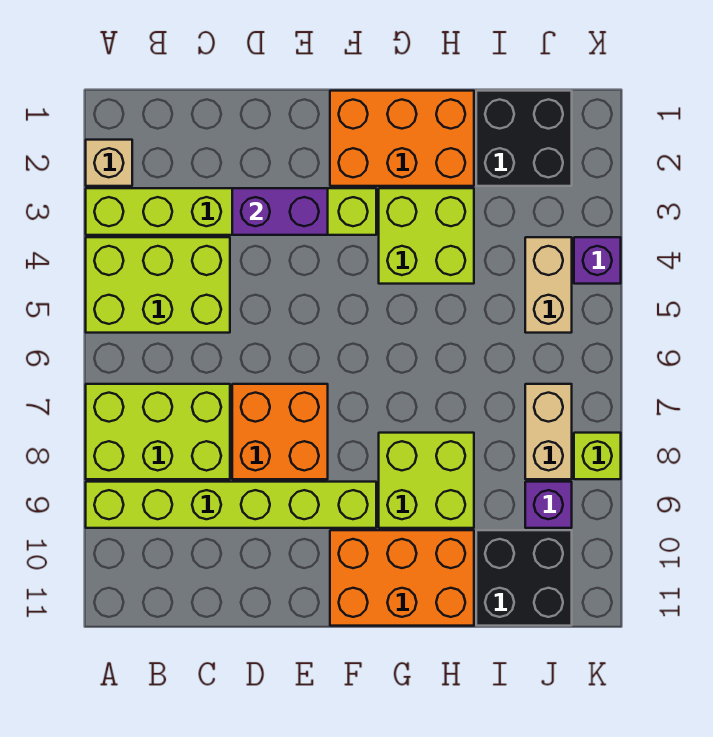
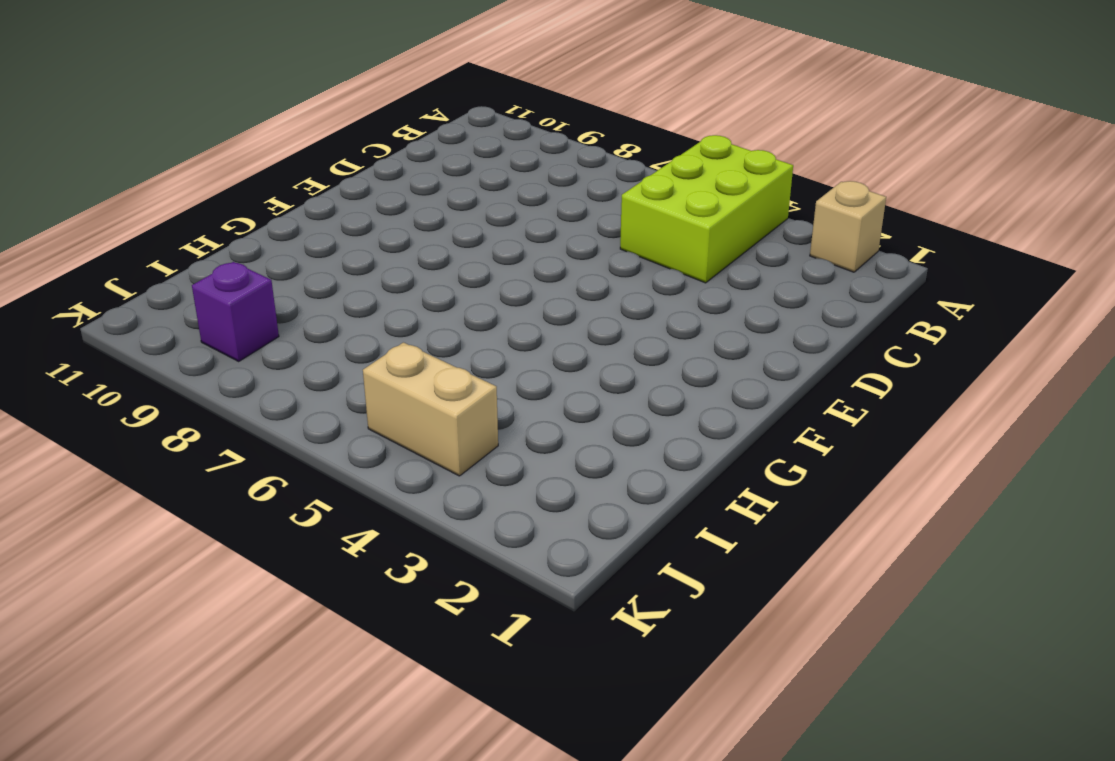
none -> lime brick A3:F3 level 1
none -> lime brick A7:C8 level 1
none -> lime brick A9:F9 level 1

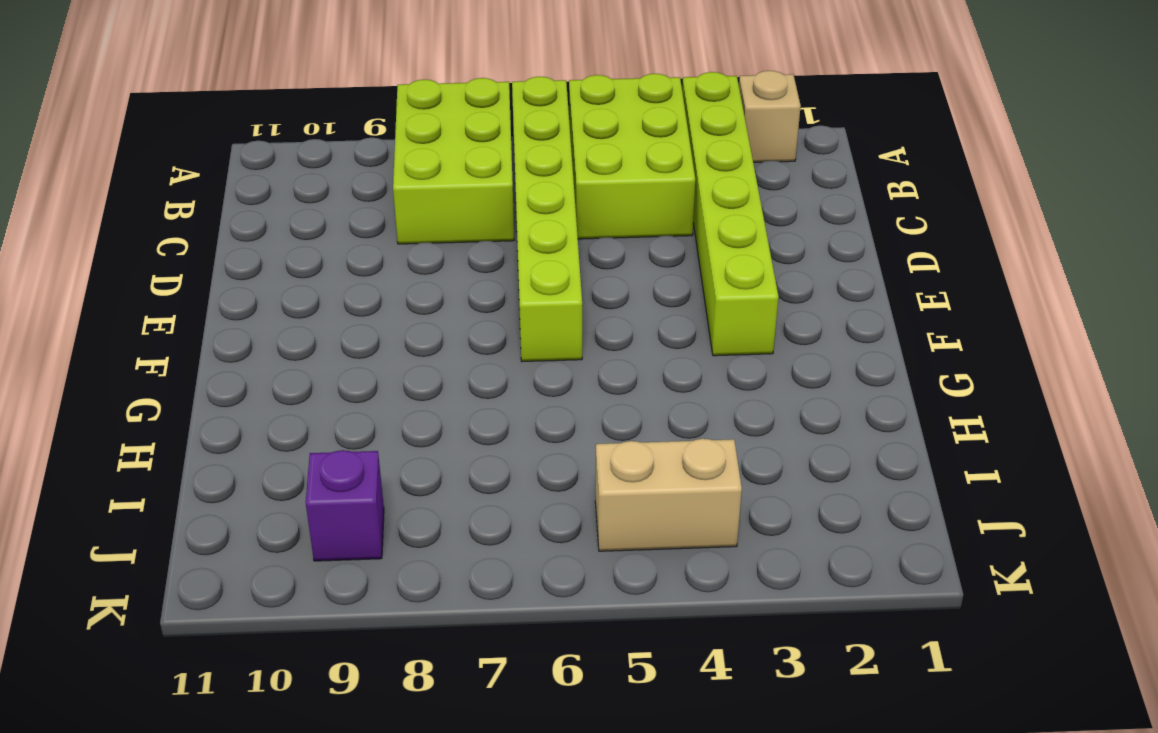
lime brick A6:F6 level 1 -> lime brick A9:F9 level 1
none -> orange brick D7:E8 level 1
none -> orange brick F1:H2 level 1
none -> orange brick F10:H11 level 1

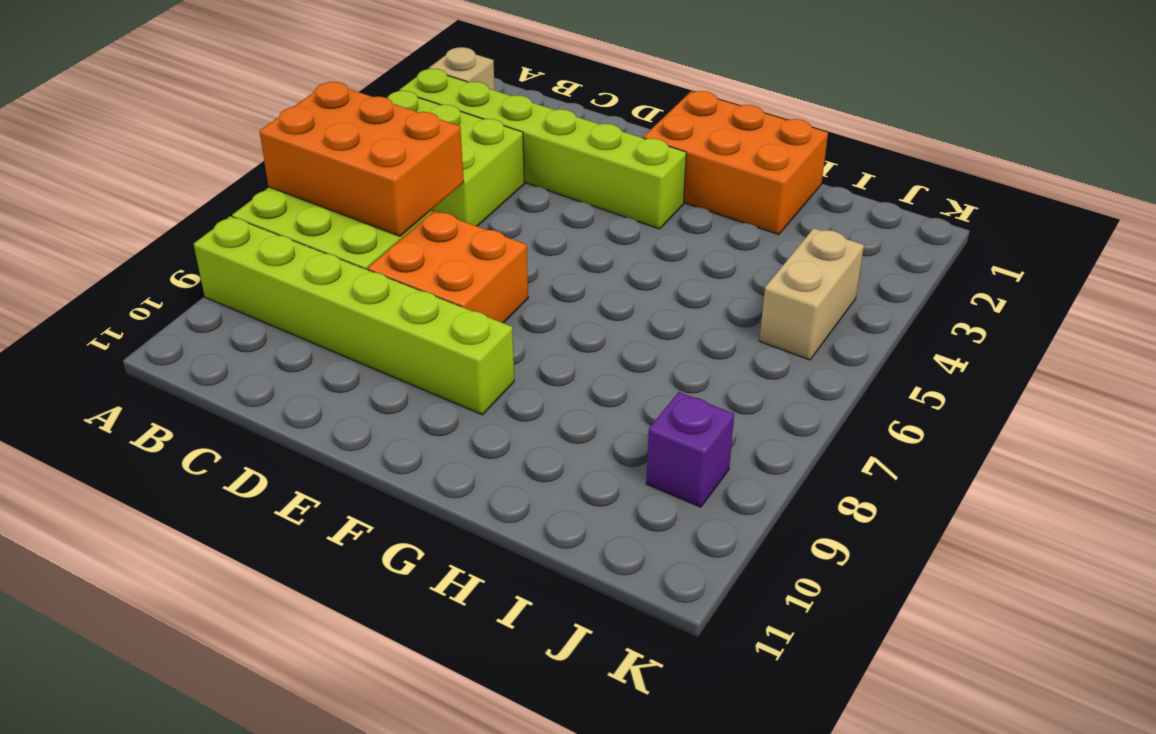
orange brick A6:C7 level 2 -> orange brick F10:H11 level 1
none -> lime brick G3:H4 level 1
none -> lime brick G8:H9 level 1
none -> black brick I1:J2 level 1

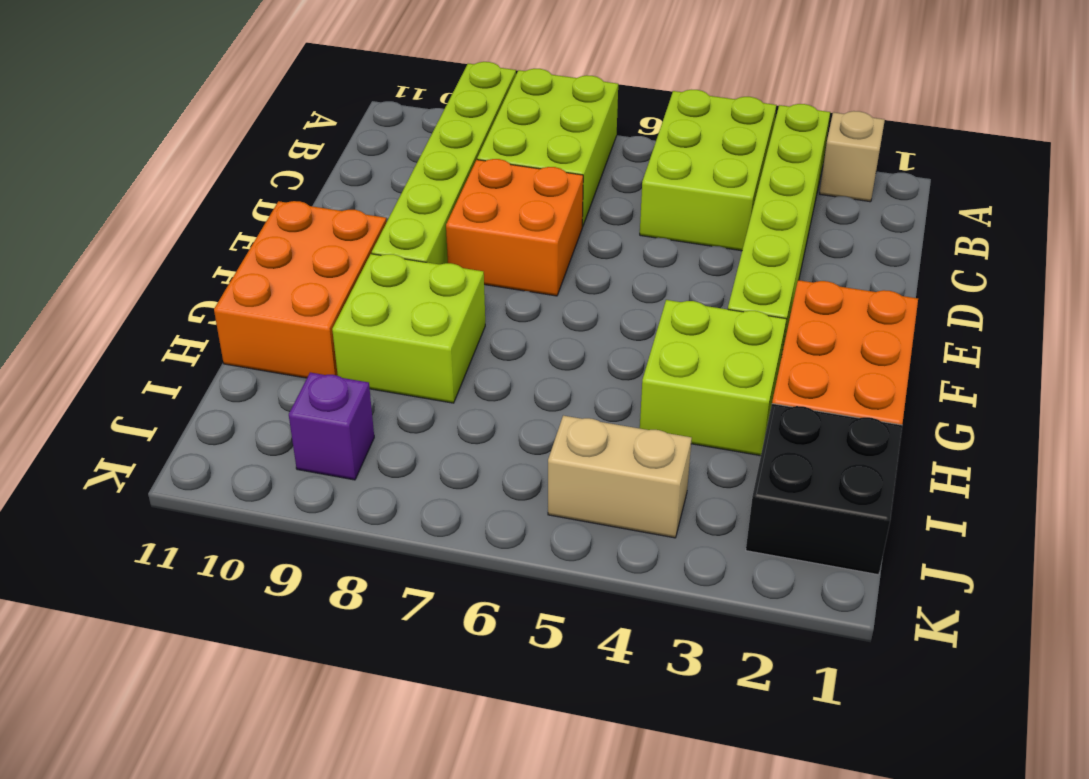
none -> black brick I10:J11 level 1
none -> tan brick J7:J8 level 1
none -> purple brick K4 level 1

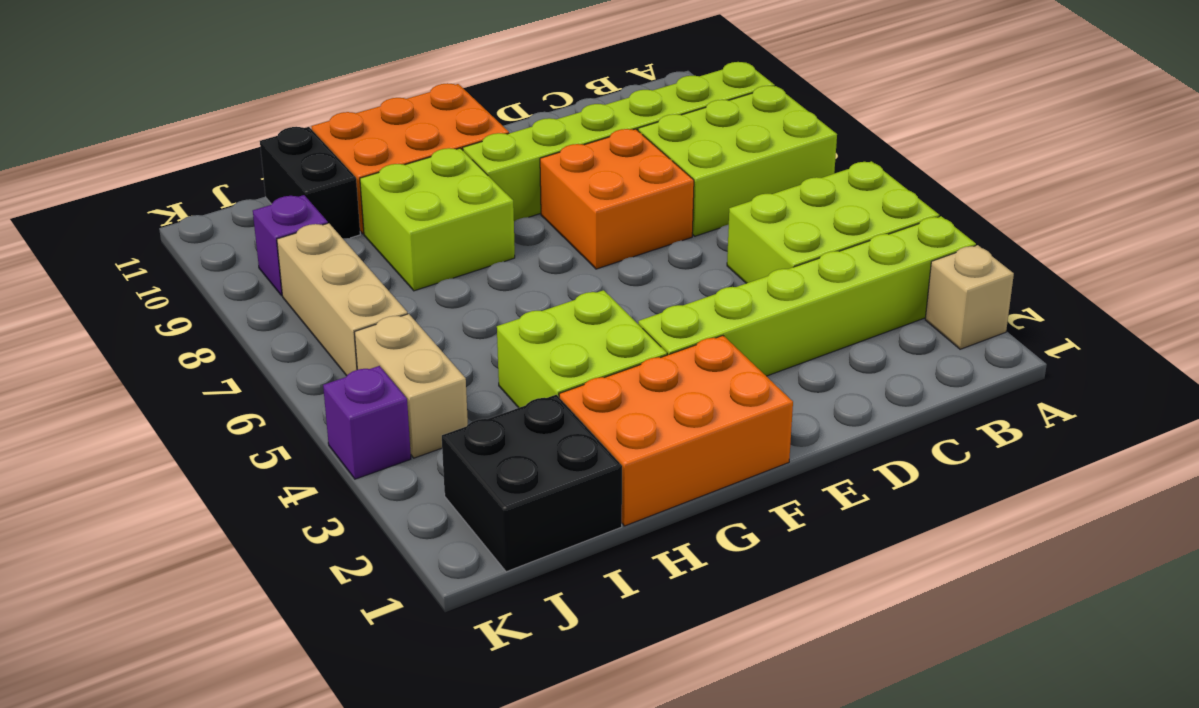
black brick I10:I11 level 1 -> black brick I10:J11 level 1
tan brick J6:J8 level 1 -> tan brick J7:J8 level 1
none -> lime brick K8 level 1
none -> purple brick D3:E3 level 2

